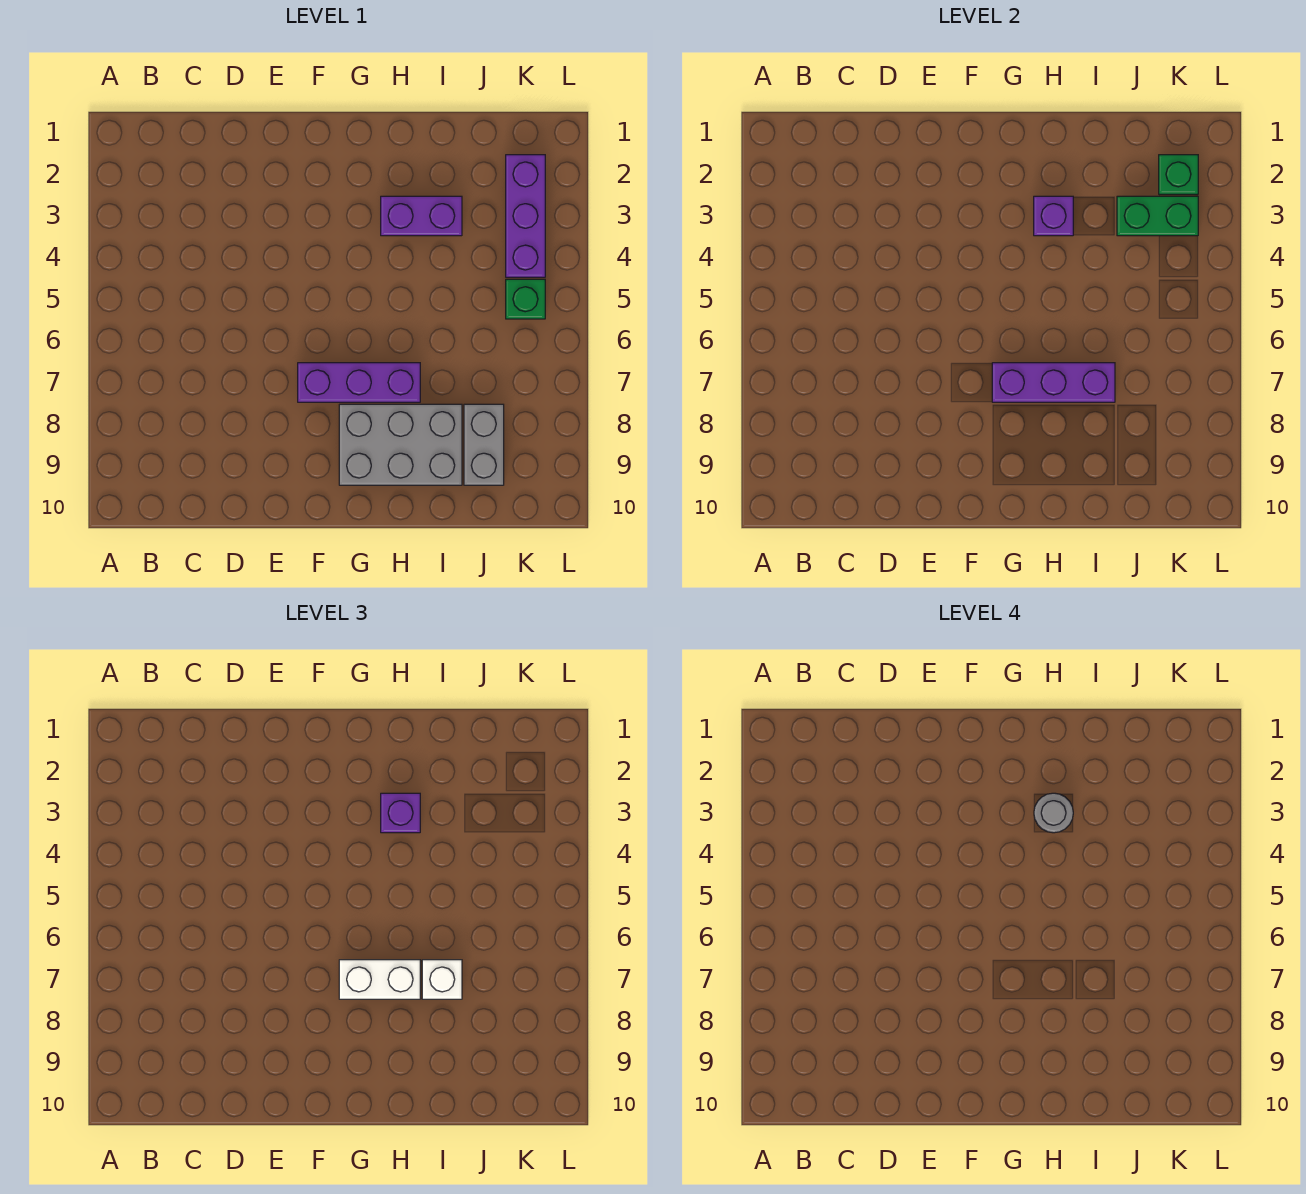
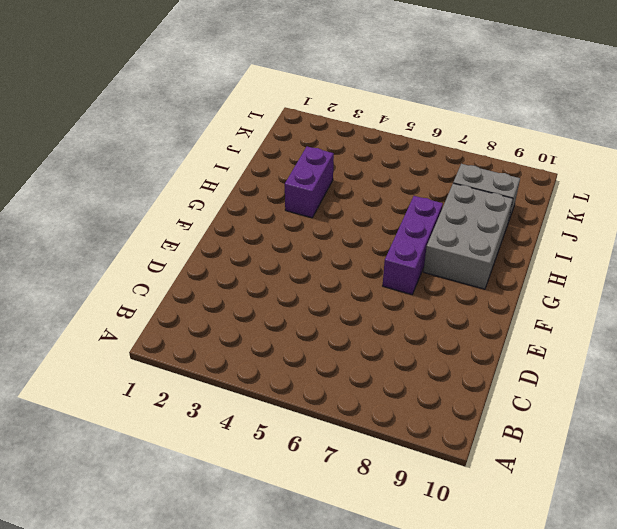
none -> purple brick K2:K4 level 1
none -> green brick K5 level 1
none -> purple brick G7:I7 level 2

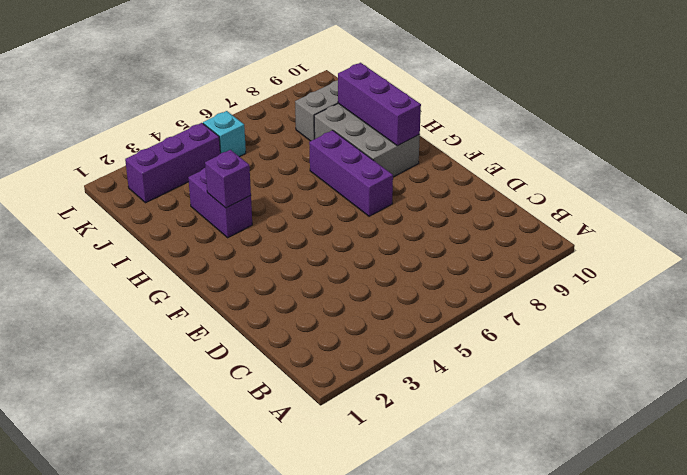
purple brick G9:I9 level 2 -> purple brick G7:I7 level 2
cyan brick K5 level 1 -> green brick K5 level 1
none -> green brick J3:K3 level 2
none -> green brick K2 level 2
none -> white brick G7:H7 level 3

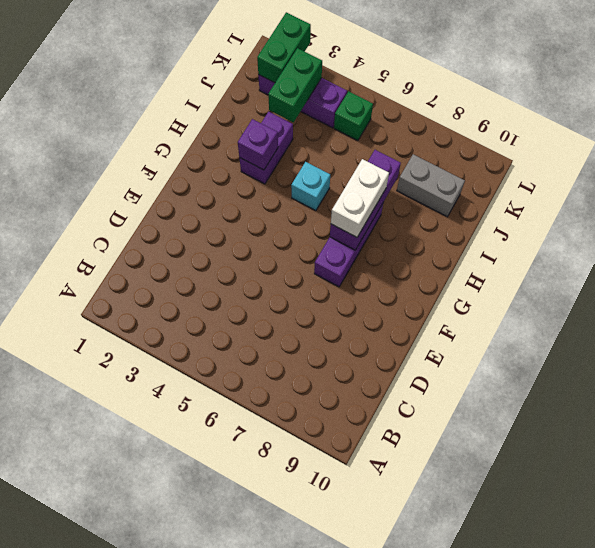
cyan brick H5 level 1 -> none
green brick K2:L2 level 2 -> green brick K2 level 2
none -> grey brick G8:I9 level 1
none -> purple brick H3 level 3
none -> white brick I7 level 3

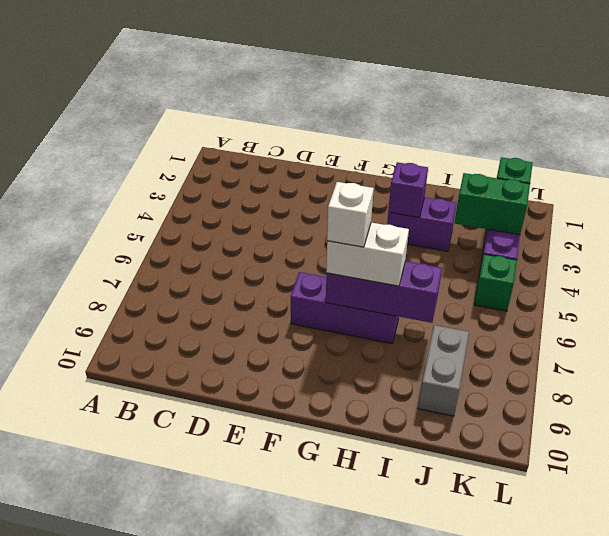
white brick G7 level 4 -> white brick I7 level 3
none -> grey brick G8:I9 level 1
none -> purple brick H3 level 3
none -> grey round brick H3 level 4

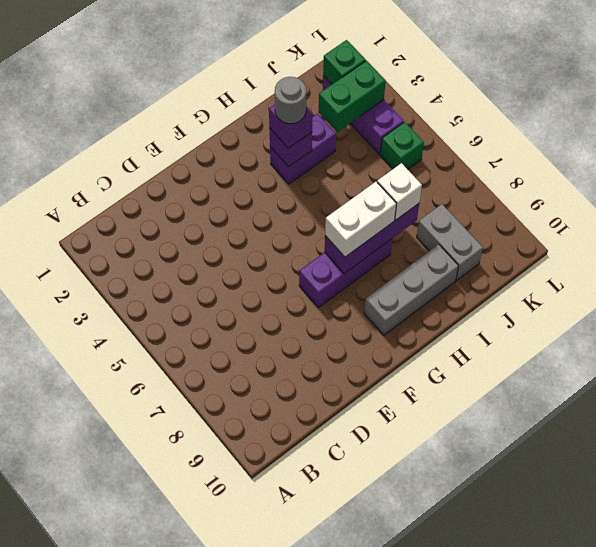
grey brick G9:I9 level 1 -> grey brick G8:I9 level 1

